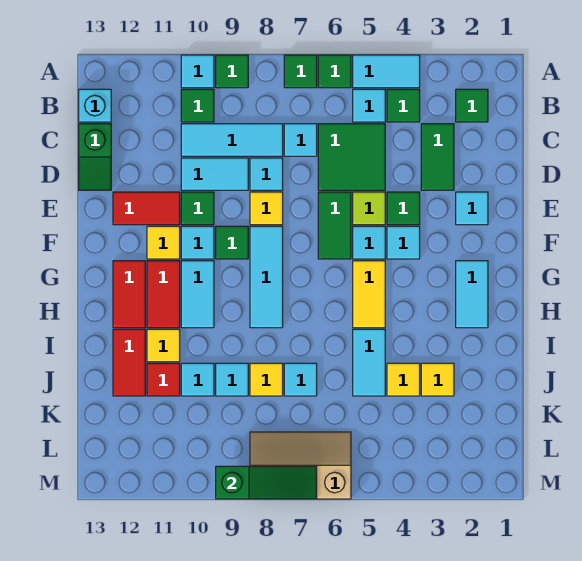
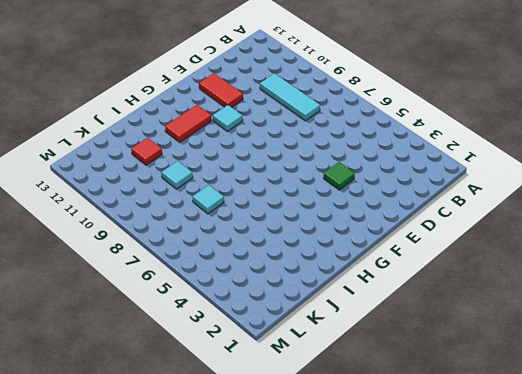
none -> cyan tile A4:A5 level 1
none -> green tile A6 level 1
none -> green tile A7 level 1
none -> green tile A9 level 1

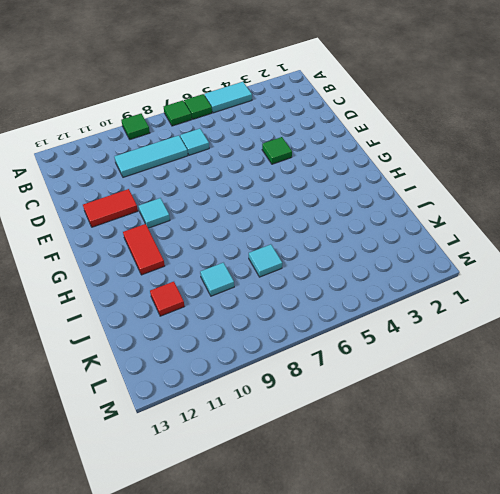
none -> cyan tile A10 level 1
none -> green tile B2 level 1
none -> green tile B4 level 1
none -> cyan tile B5 level 1

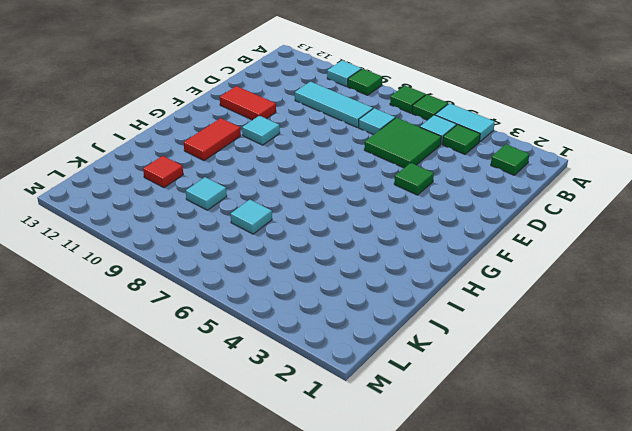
none -> green tile B10 level 1
none -> cyan brick B13 level 1
none -> green tile C3:D3 level 1
none -> green slope C13:D13 level 1 top C

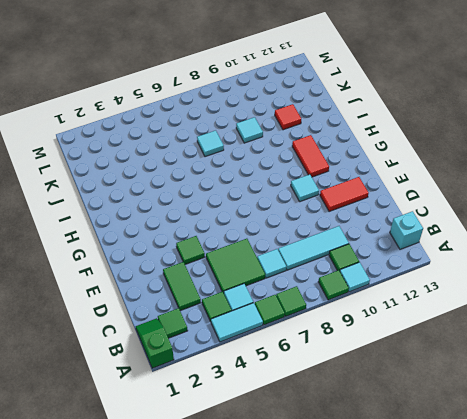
green slope A1:B1 level 1 top A -> green slope C13:D13 level 1 top C
none -> cyan tile D8 level 1
none -> cyan tile D9:D10 level 1
none -> cyan tile E2 level 1
none -> lime tile E5 level 1

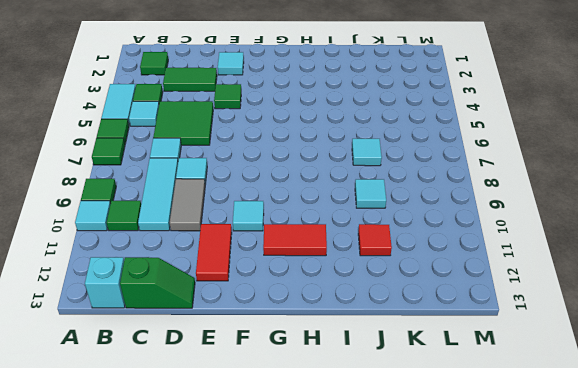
grey tile D9:D10 level 1 -> cyan tile D9:D10 level 1
none -> lime tile E5 level 1
none -> green tile E6:F6 level 1
none -> yellow tile E8 level 1
none -> green tile E10 level 1

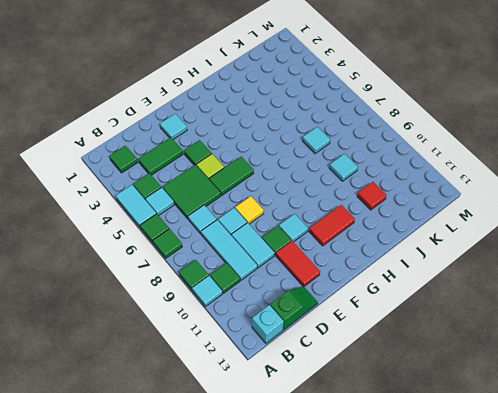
none -> cyan tile F4 level 1
none -> cyan tile F5 level 1
none -> cyan tile F8:H8 level 1
none -> green tile F9 level 1

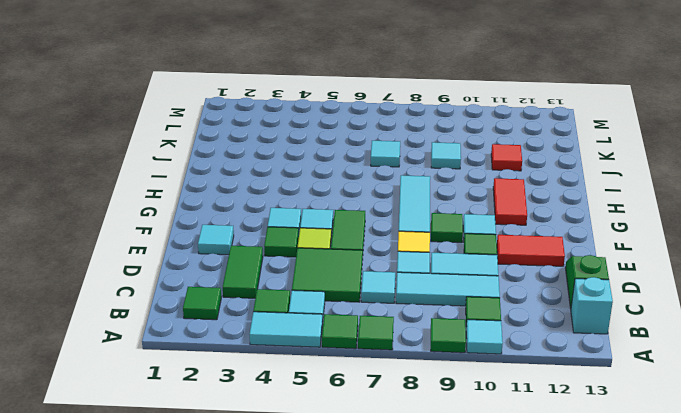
none -> yellow tile F11 level 1
none -> cyan tile G2:H2 level 1
none -> yellow tile G5:H5 level 1
none -> cyan tile G10:H10 level 1

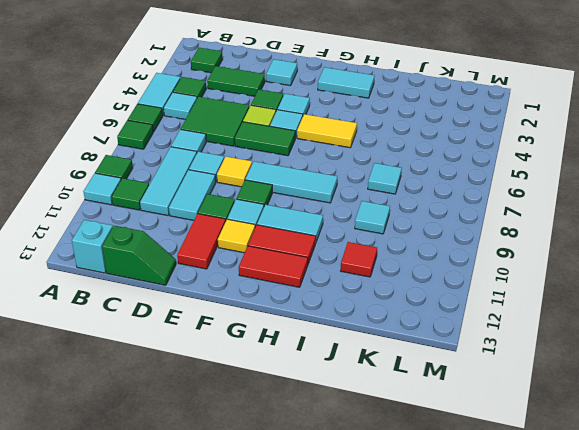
none -> cyan tile I5:J5 level 1
none -> yellow tile I11 level 1
none -> red tile I12:J12 level 1
none -> yellow tile J3 level 1

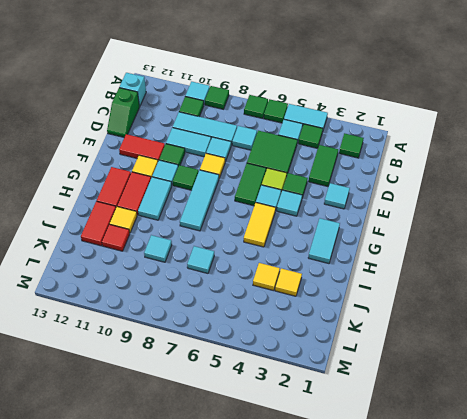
none -> cyan tile I5:J5 level 1
none -> yellow tile J8 level 1
none -> cyan tile J10 level 1
none -> tan slope L6:M8 level 1 top M

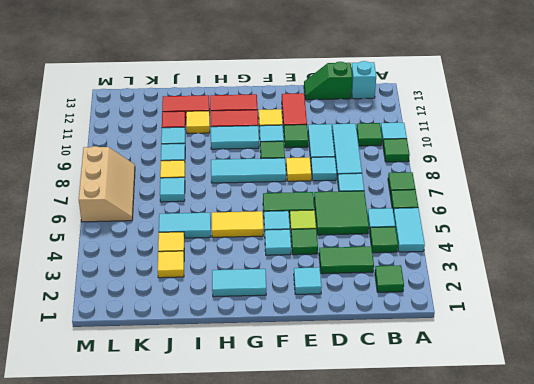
none -> green slope M7:M9 level 2 top 9

